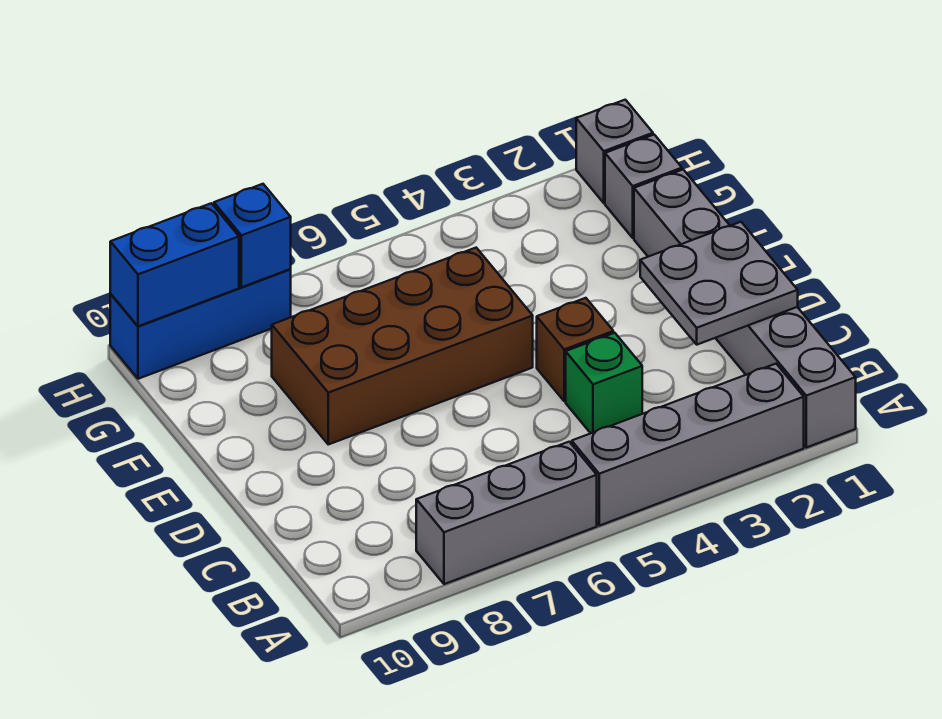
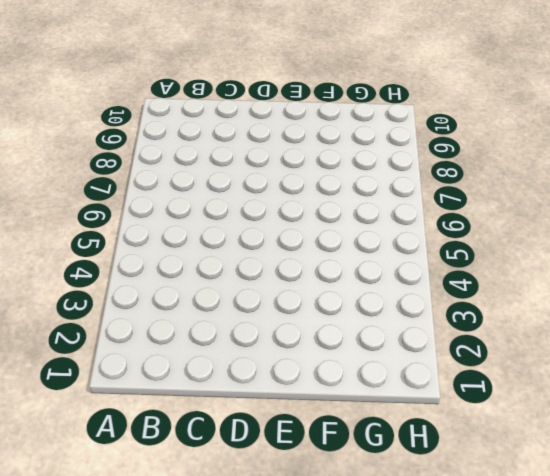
none -> grey brick A1:F1 level 1
none -> grey brick A2:A5 level 1
none -> grey brick A6:A8 level 1

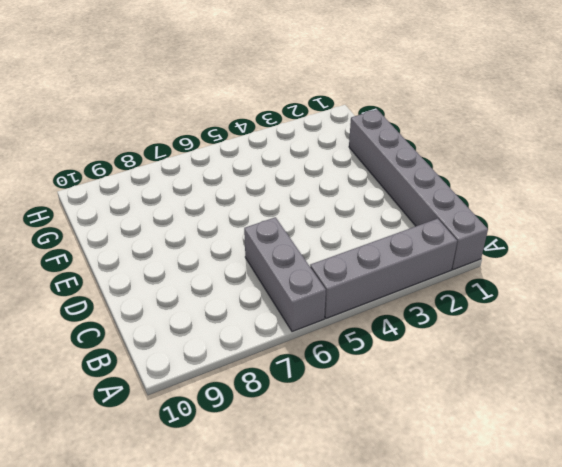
grey brick A6:C6 level 1 -> grey brick A6:A8 level 1
none -> green brick C4 level 1
none -> brown brick D4 level 1
none -> brown brick E5:F8 level 1

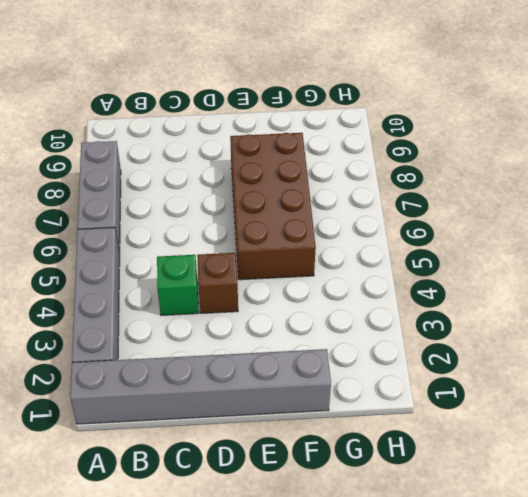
none -> grey brick G1 level 1
none -> grey brick H1 level 1
none -> blue brick H8:H10 level 1

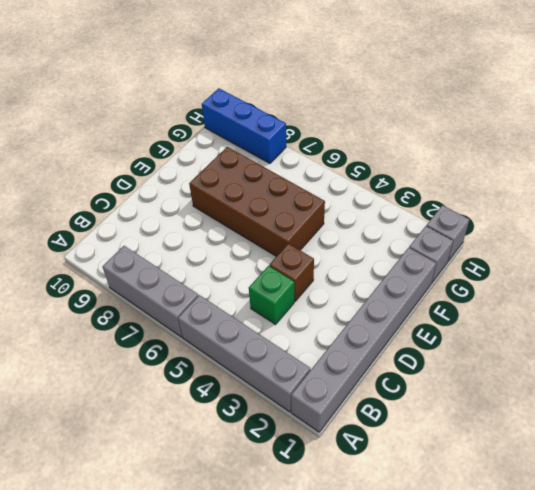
none -> grey plate C1:D2 level 2
none -> blue brick H8 level 2
none -> blue brick H9:H10 level 2

